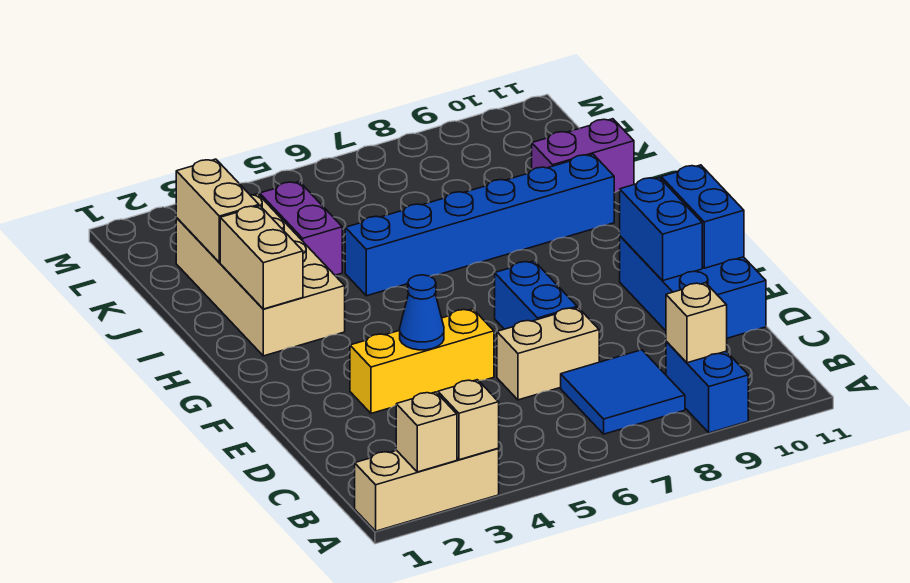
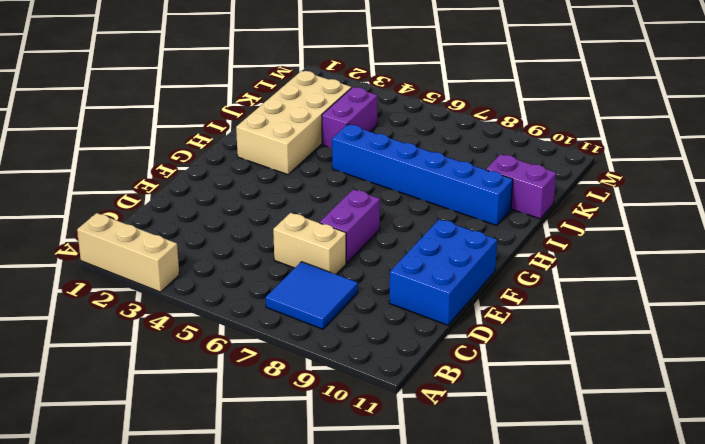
purple brick E7:F7 level 1 -> blue brick E7:F7 level 1
none -> blue brick A9:B9 level 1
none -> yellow brick E3:E5 level 1
none -> tan brick A2 level 2

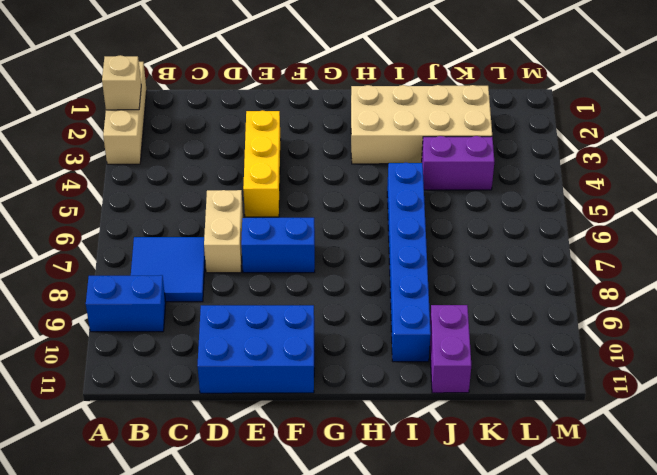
none -> tan brick A3 level 2
none -> tan brick B9 level 2
none -> blue cone E4 level 2

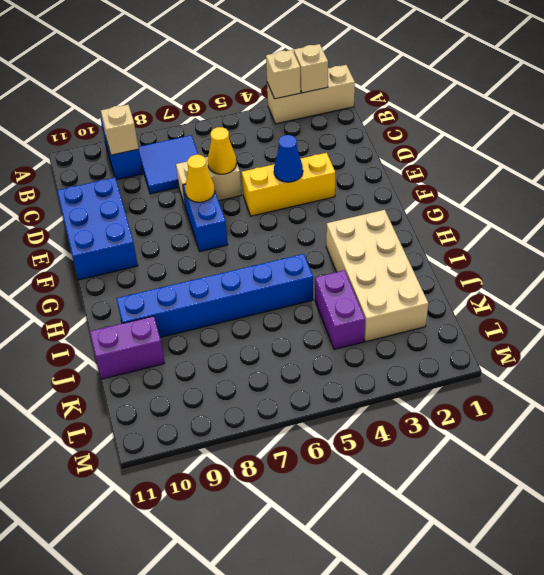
yellow cone D6 level 2 -> none
yellow cone E7 level 2 -> none
none -> blue brick E10:F10 level 2
none -> blue brick E11:F11 level 2
none -> tan brick H2:I2 level 2

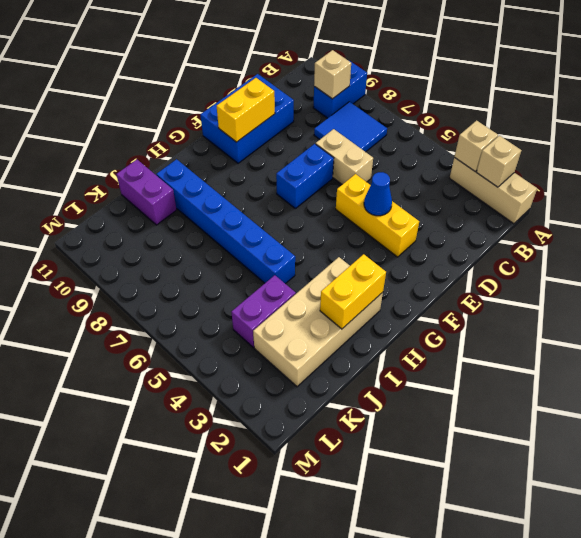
yellow brick E10:F10 level 2 -> blue brick E10:F10 level 2
yellow brick H2:I2 level 2 -> tan brick H2:I2 level 2
none -> blue brick E11:F11 level 2
none -> tan brick J2:K2 level 2

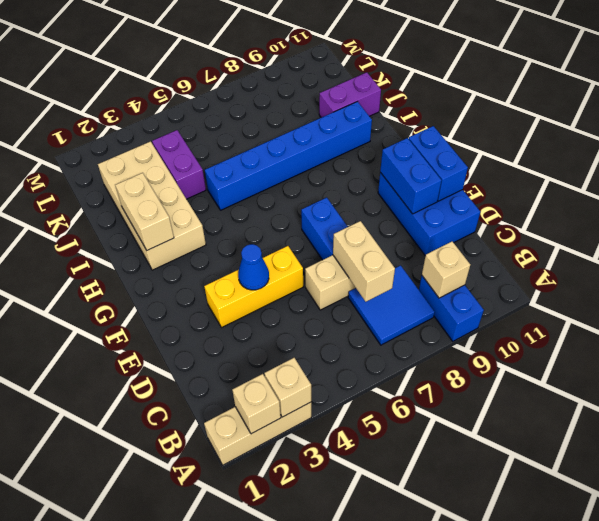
tan brick C7:D7 level 2 -> tan brick J2:K2 level 2

